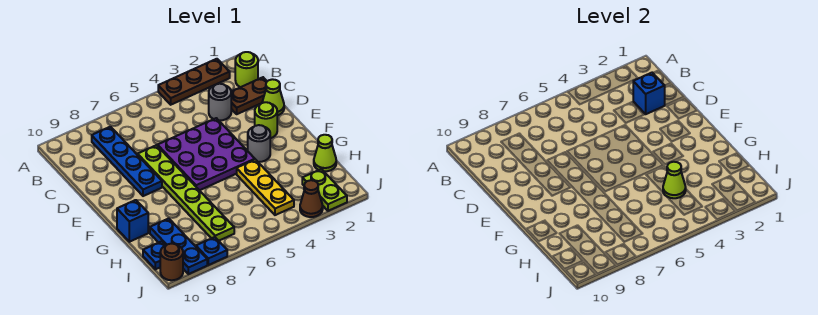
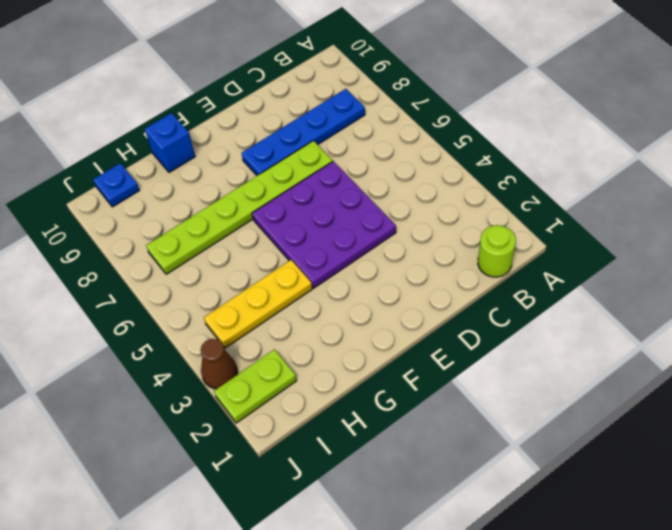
none -> brown plate A2:A4 level 1
none -> brown plate C1:C2 level 1
none -> grey round brick C3 level 1

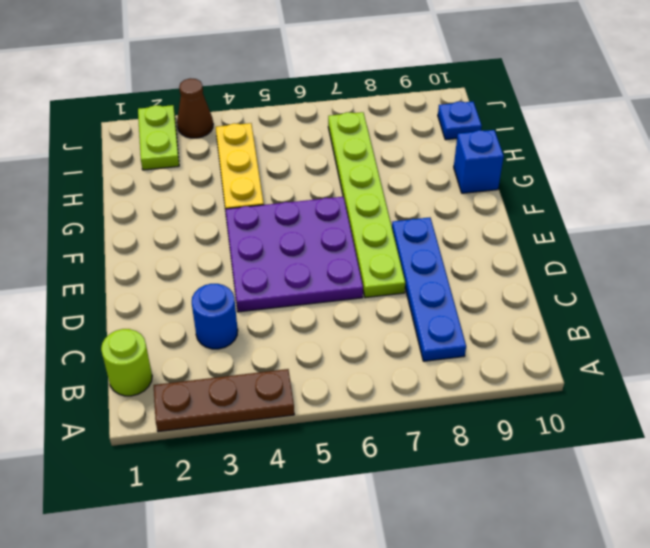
blue round brick C3 level 1 -> grey round brick C3 level 1
none -> brown plate C1:C2 level 1
none -> lime cone D1 level 1
none -> lime round brick E2 level 1

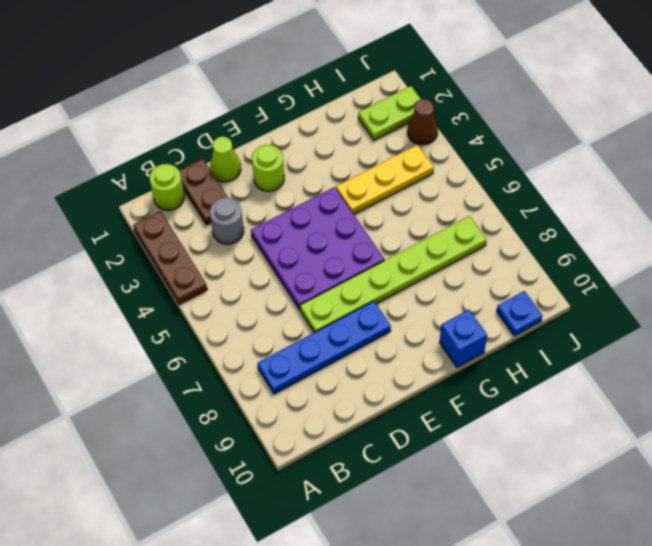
none -> grey round brick F3 level 1
none -> lime cone H1 level 1
none -> blue plate H9:J9 level 1

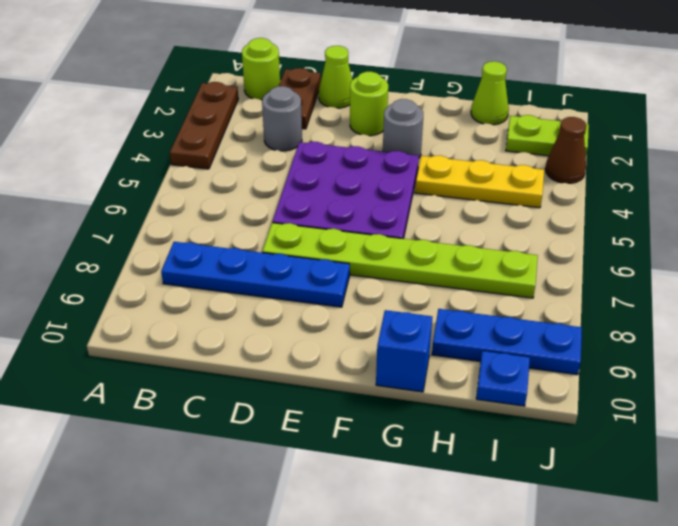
none -> blue plate J8 level 1
none -> brown round brick J10 level 1
none -> blue brick C2 level 2

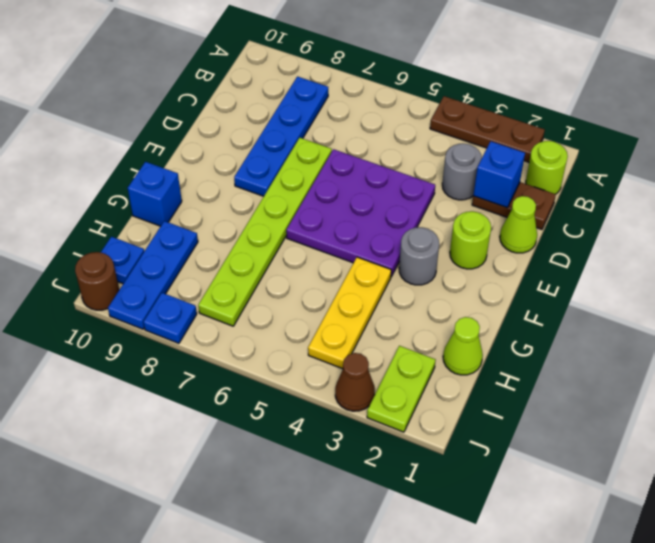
none -> lime cone H4 level 2

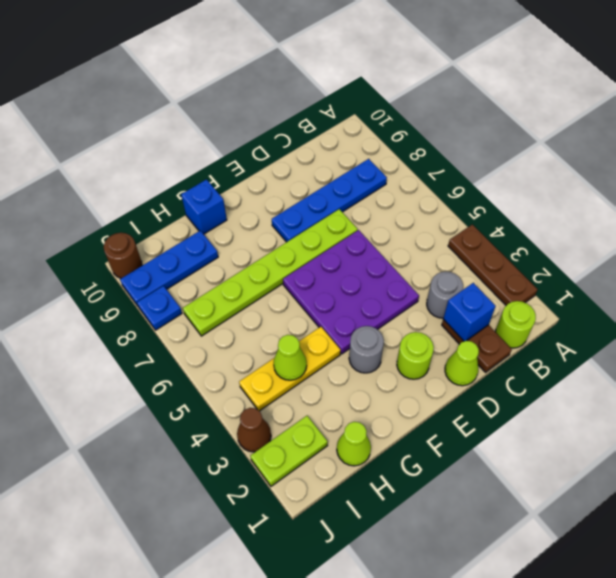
none -> blue plate I10 level 1

